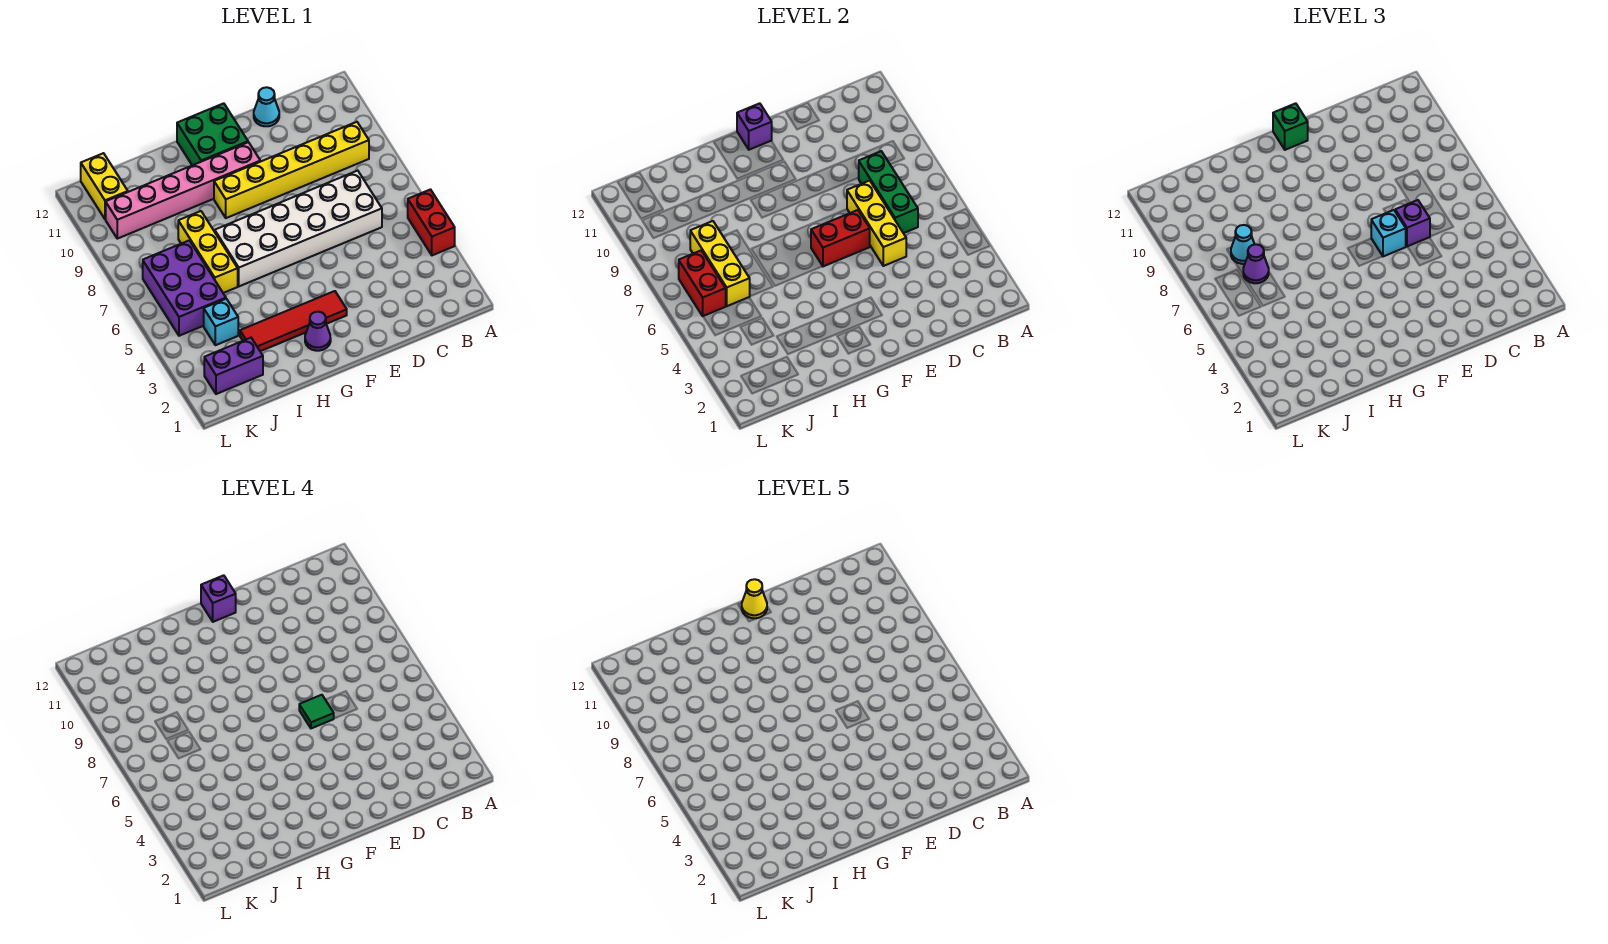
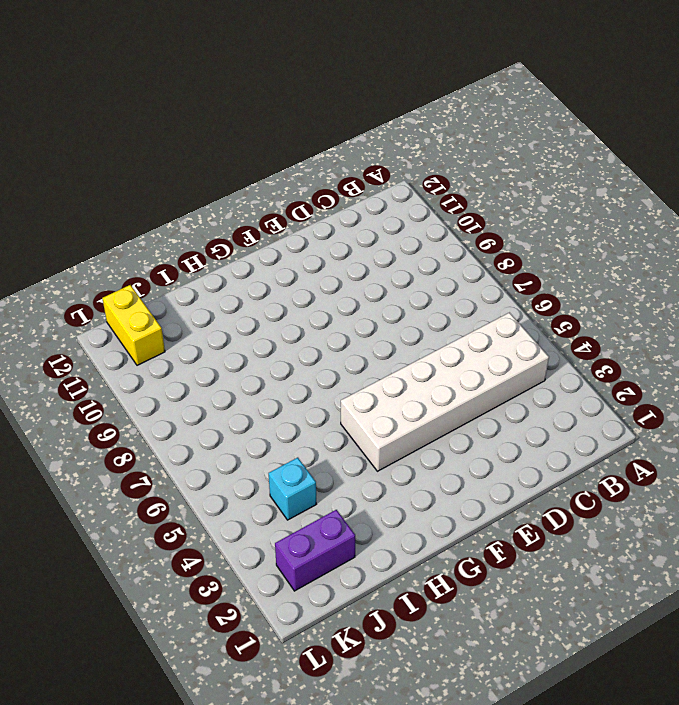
white brick B4:G5 level 1 -> white brick C6:H7 level 1
none -> red brick A4:A5 level 1
none -> yellow brick B9:G9 level 1
none -> cyan cone D12 level 1

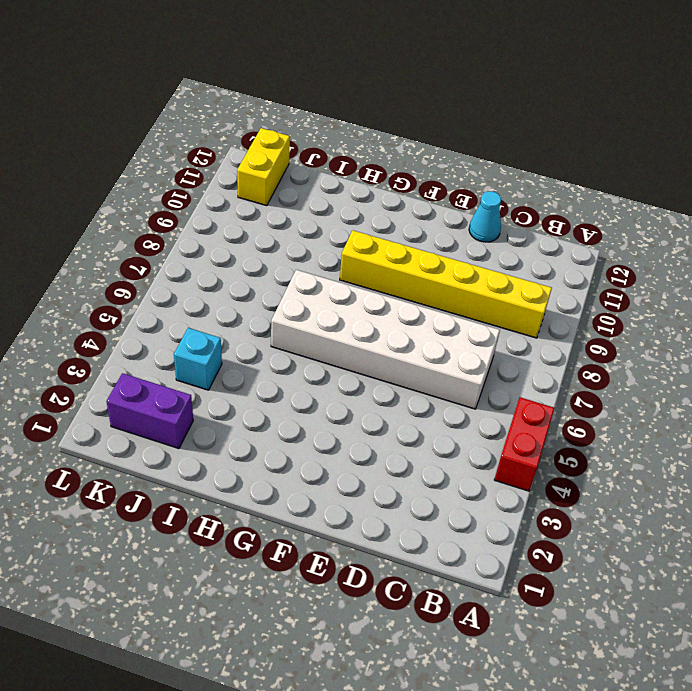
none -> red tile F3:I3 level 1
none -> pink brick F10:K10 level 1
none -> green brick F11:G12 level 1

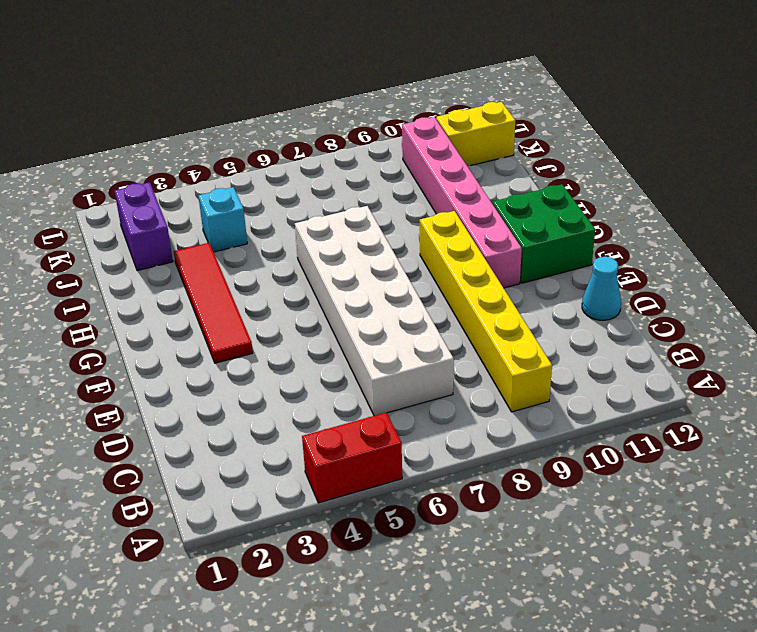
none -> purple cone G2 level 1
none -> yellow brick I6:I8 level 1
none -> purple brick J5:K7 level 1

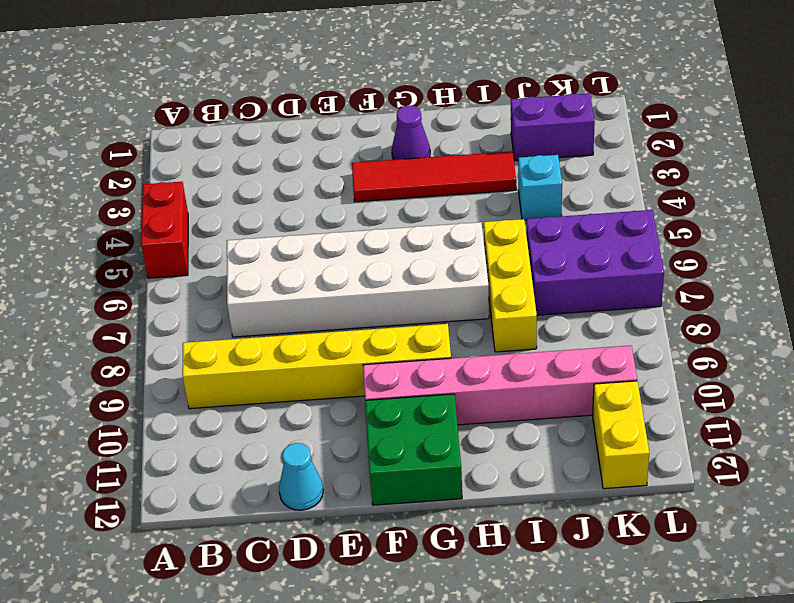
purple brick J6:L7 level 1 -> purple brick J5:K7 level 1
none -> green brick C6:C8 level 2
none -> yellow brick D5:D7 level 2
none -> red brick E6:F6 level 2

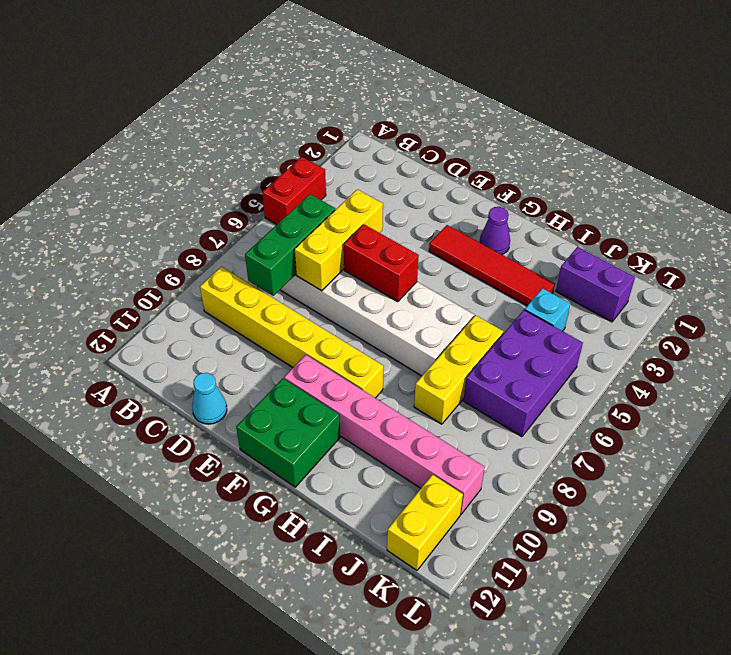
none -> purple brick F12 level 2
none -> yellow brick J6:J8 level 2
none -> red brick K6:K7 level 2

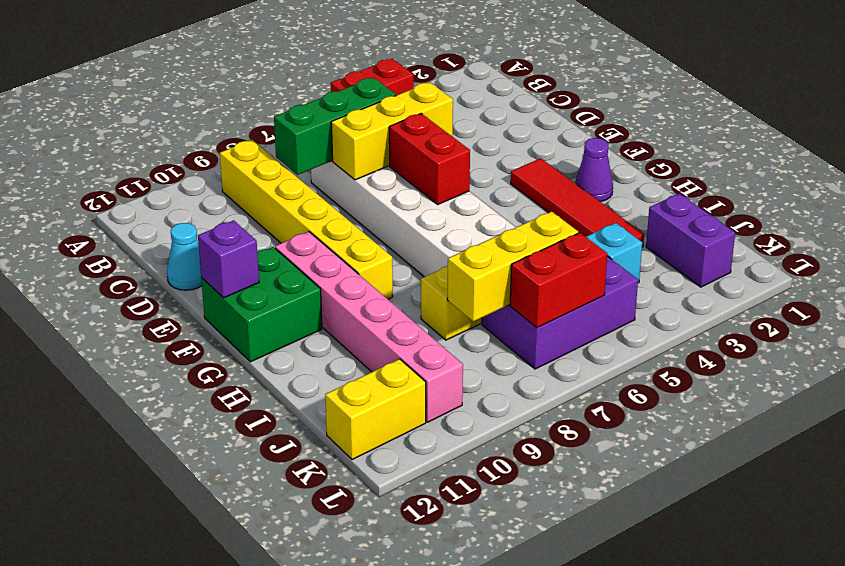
none -> purple brick D6 level 3
none -> cyan brick E6 level 3
none -> green brick F12 level 3

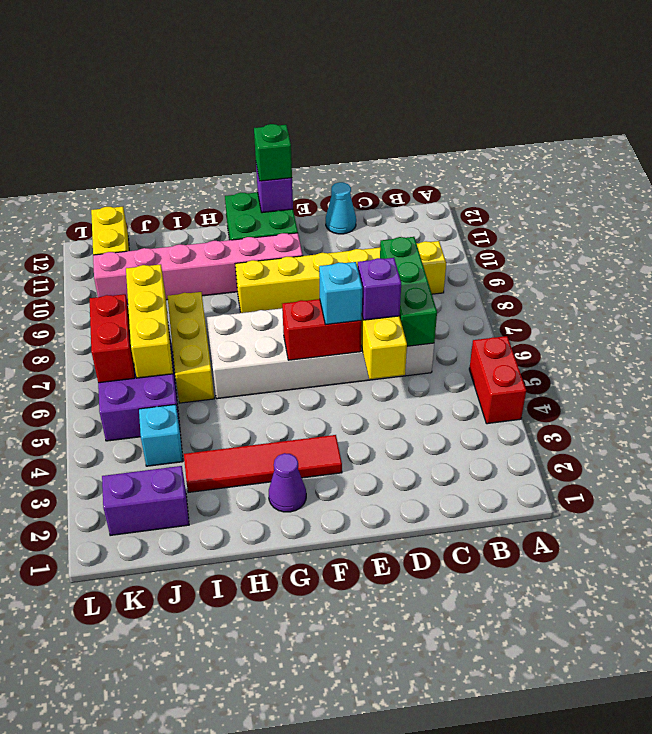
none -> purple cone J7 level 3
none -> cyan cone J8 level 3
none -> green tile E6 level 4

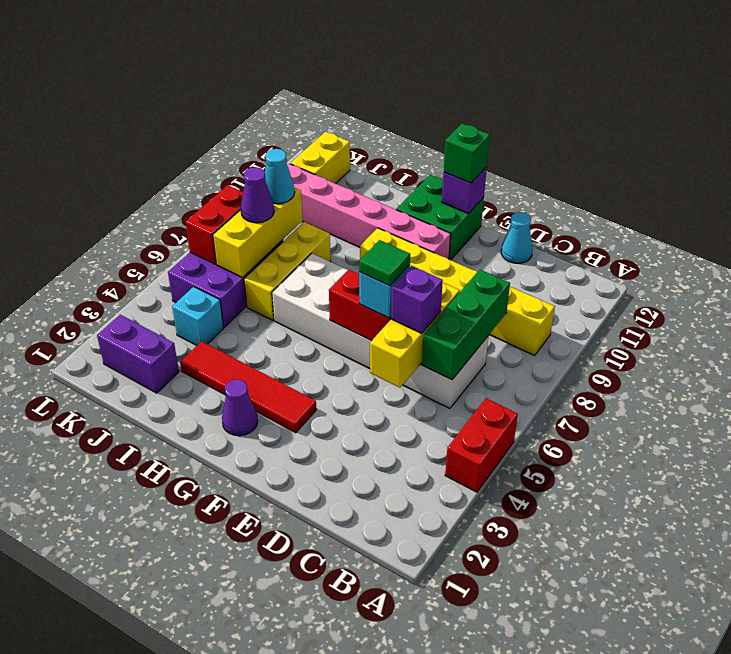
none -> purple brick F12 level 4
none -> yellow cone F12 level 5

